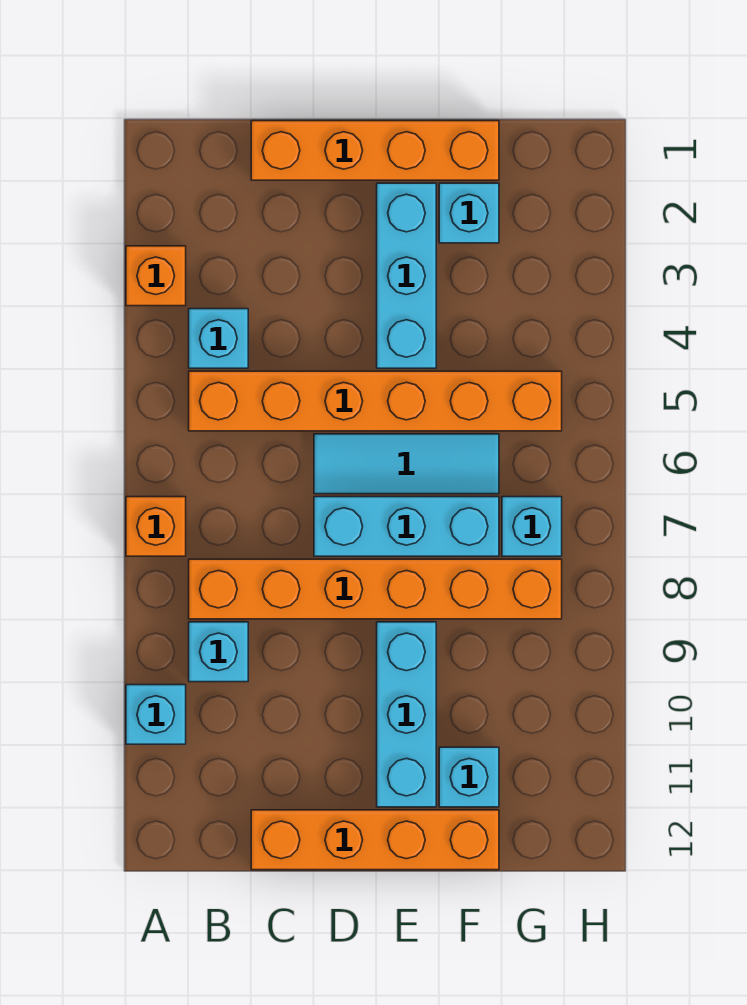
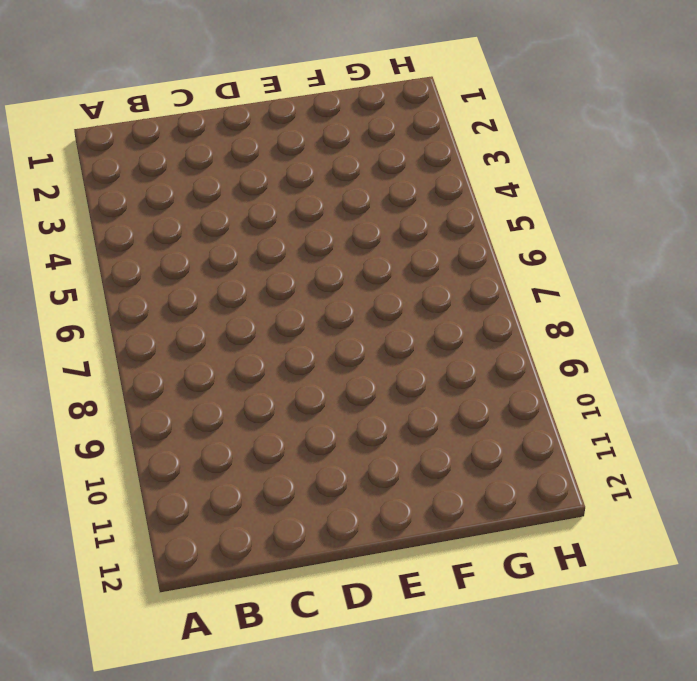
none -> orange brick A3 level 1
none -> orange brick A7 level 1
none -> cyan brick A10 level 1

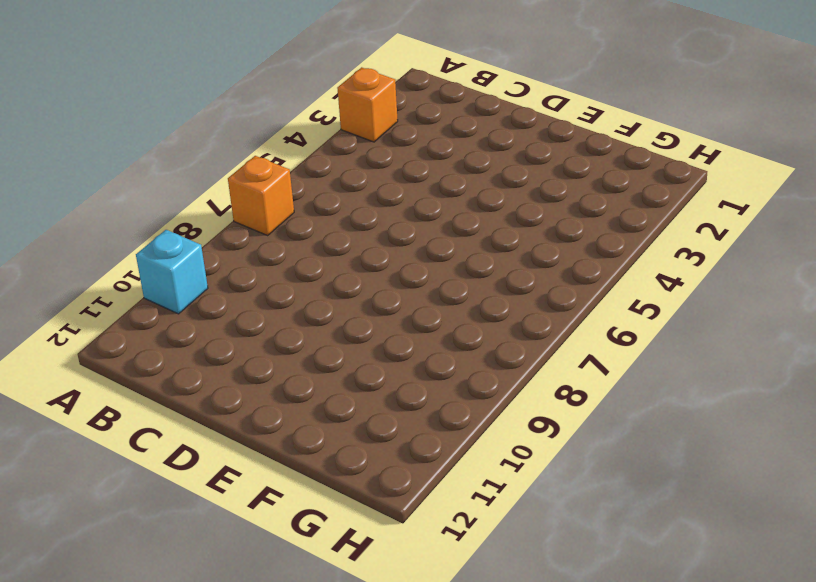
none -> cyan brick B4 level 1
none -> orange brick B5:G5 level 1
none -> orange brick B8:G8 level 1

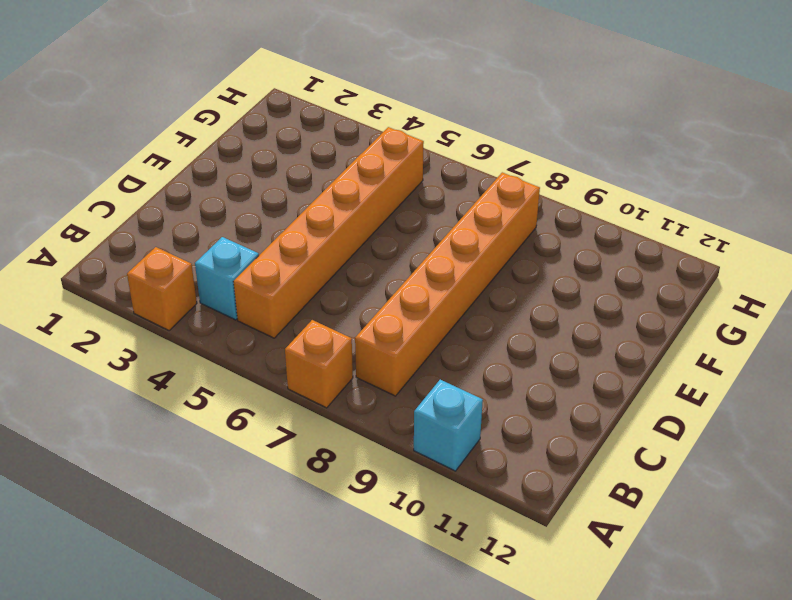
none -> cyan brick B9 level 1
none -> orange brick C1:F1 level 1
none -> orange brick C12:F12 level 1

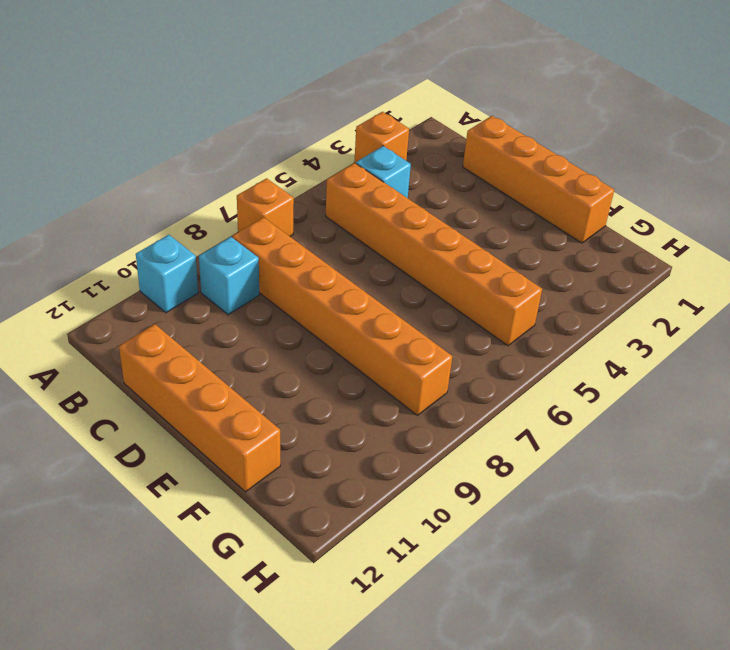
none -> cyan tile D6:F6 level 1
none -> cyan brick D7:F7 level 1
none -> cyan brick E2:E4 level 1

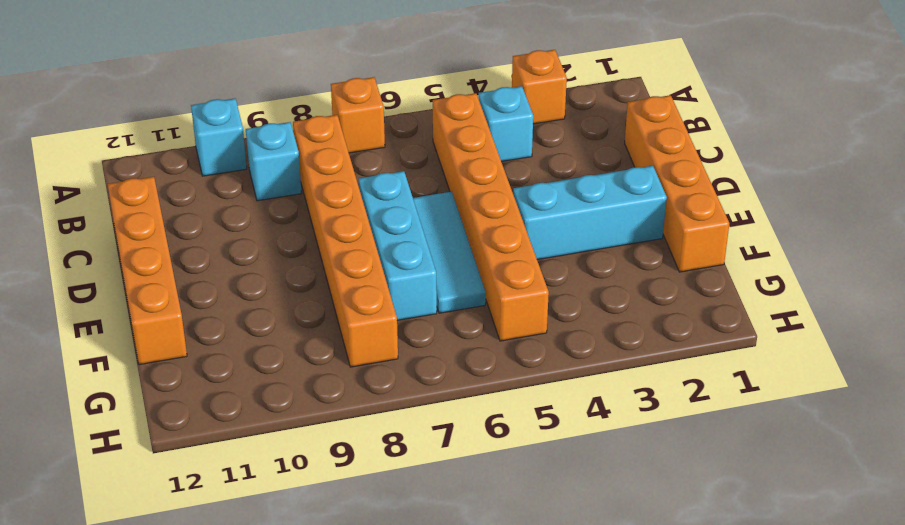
none -> cyan brick E9:E11 level 1
none -> cyan brick F2 level 1
none -> cyan brick F11 level 1

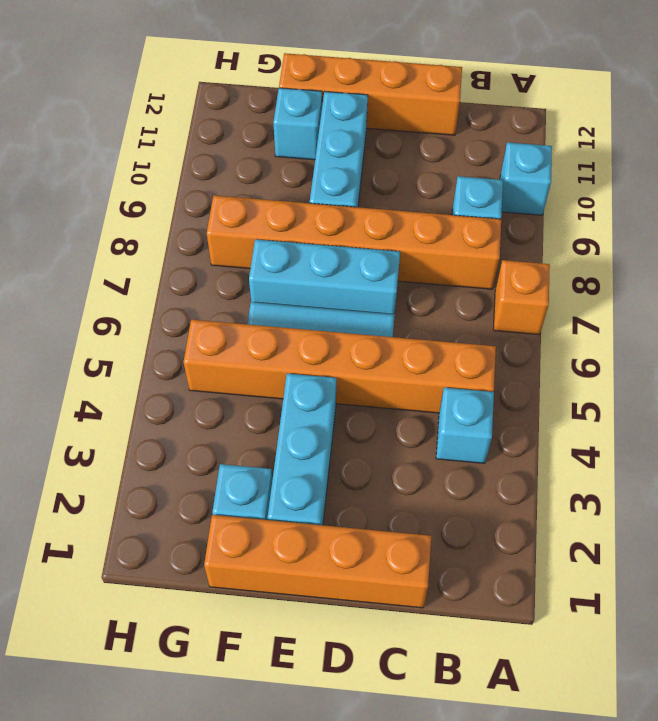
none -> orange brick A3 level 1
none -> cyan brick G7 level 1

